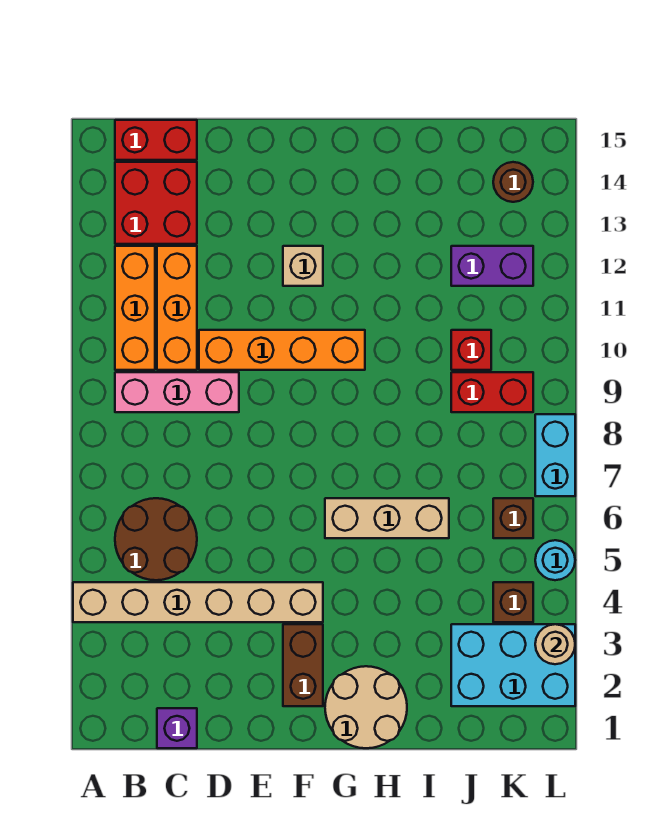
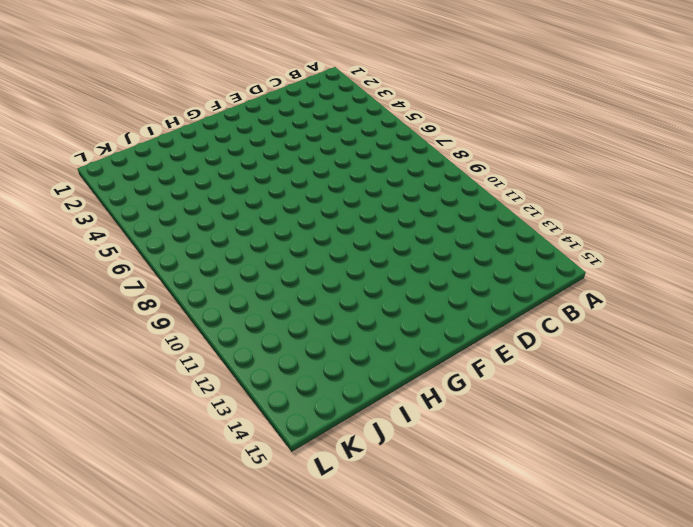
none -> tan brick A4:F4 level 1
none -> brown round brick B5:C6 level 1
none -> pink brick B9:D9 level 1

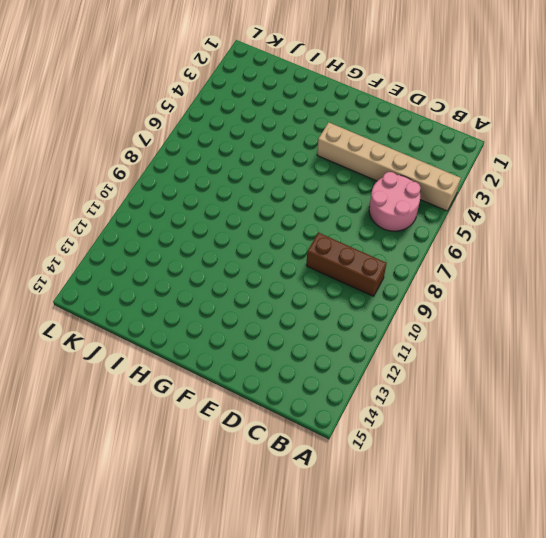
pink round brick B5:C6 level 1 -> brown round brick B5:C6 level 1
brown brick B9:D9 level 1 -> pink brick B9:D9 level 1
none -> orange brick B10:B12 level 1
none -> red brick B13:C14 level 1
none -> red brick B15:C15 level 1

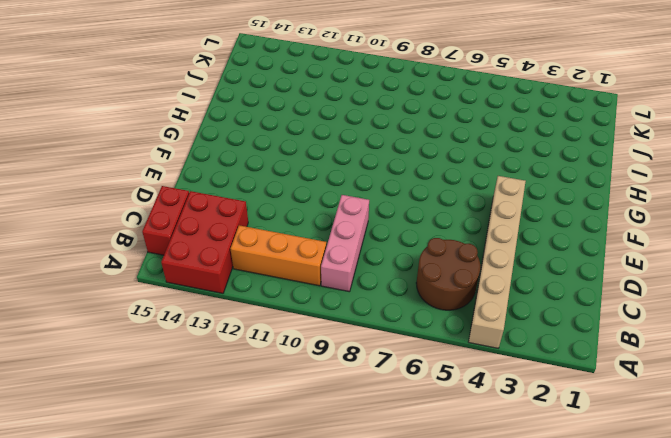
red brick A13:C14 level 1 -> red brick B13:C14 level 1
none -> purple brick C1 level 1
none -> orange brick C10:C12 level 1
none -> orange brick D10:G10 level 1

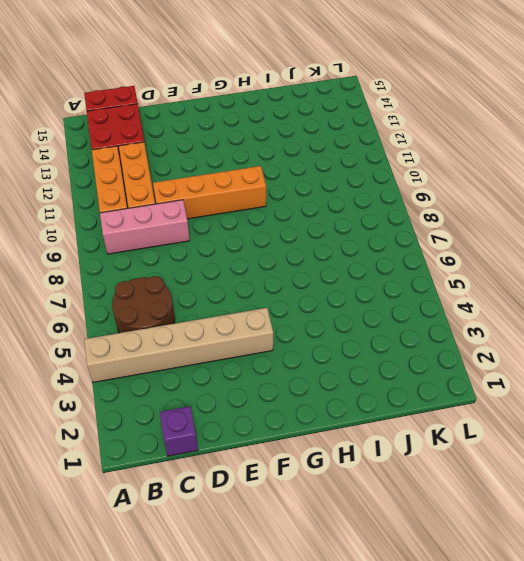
none -> brown brick F2:F3 level 1
none -> tan brick F12 level 1
none -> tan round brick G1:H2 level 1

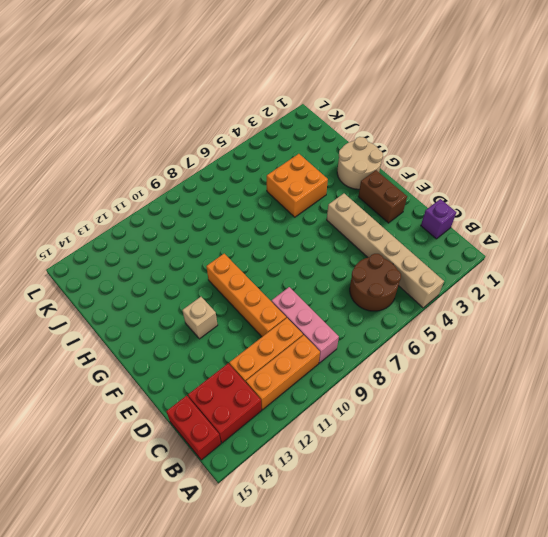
brown brick E2:F2 level 1 -> brown brick F2:F3 level 1
orange brick H4:I5 level 1 -> none
none -> tan brick G6:I6 level 1
none -> cyan brick J2:L3 level 1
none -> red brick J9:K9 level 1

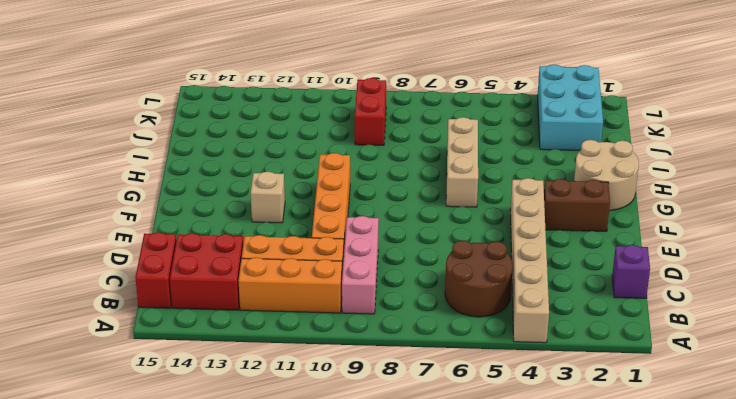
none -> red brick J10 level 1
none -> purple brick J12:K12 level 1
none -> brown brick K4 level 1

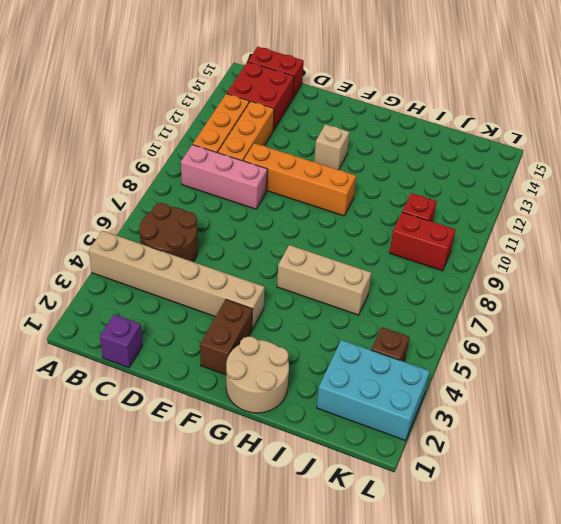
none -> purple brick J12:K12 level 1
none -> brown brick K6 level 1
none -> brown round brick K14 level 1

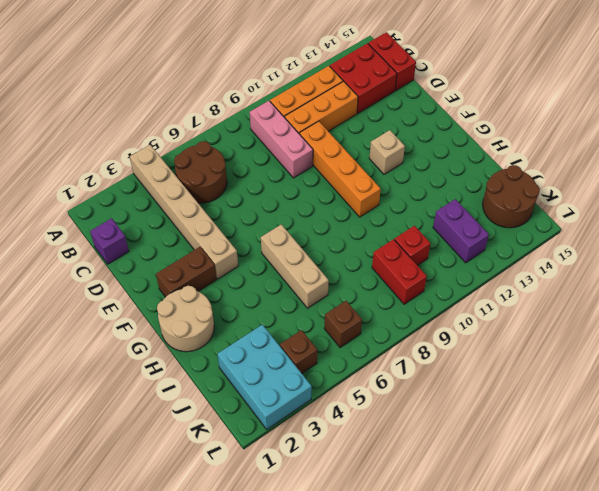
brown round brick J14:K15 level 1 -> brown round brick K14 level 1
none -> cyan round brick L5 level 1
none -> cyan brick L7:L8 level 1
none -> tan round brick L3 level 2

